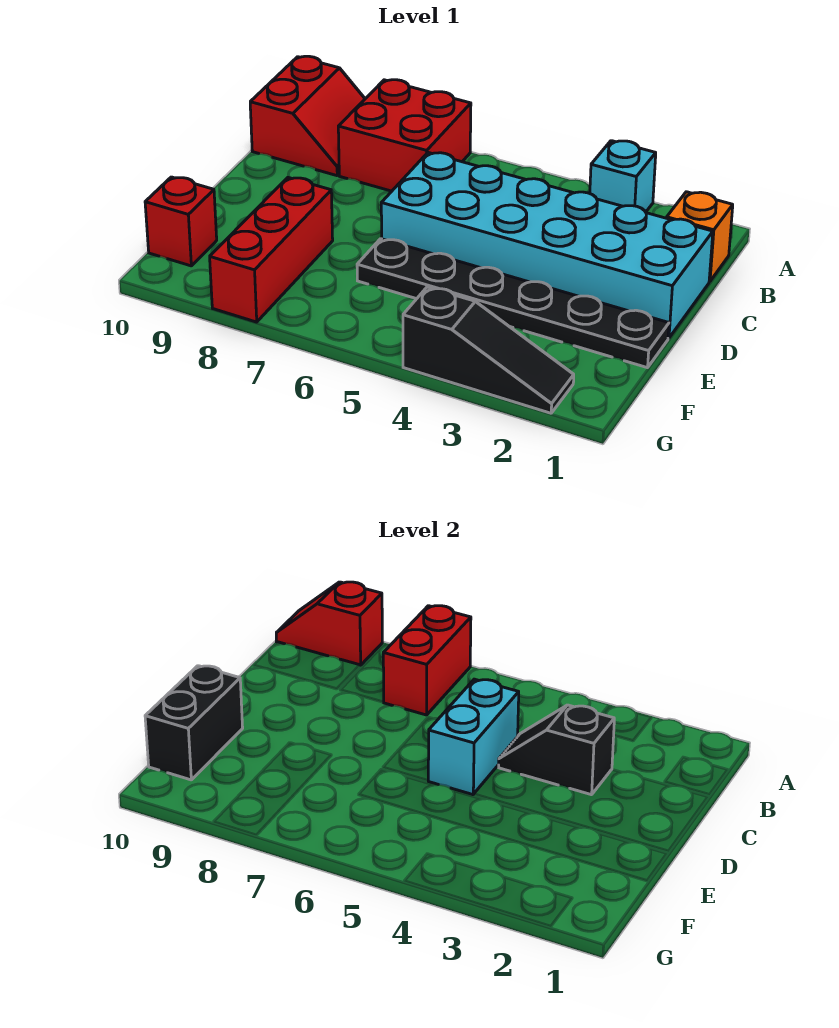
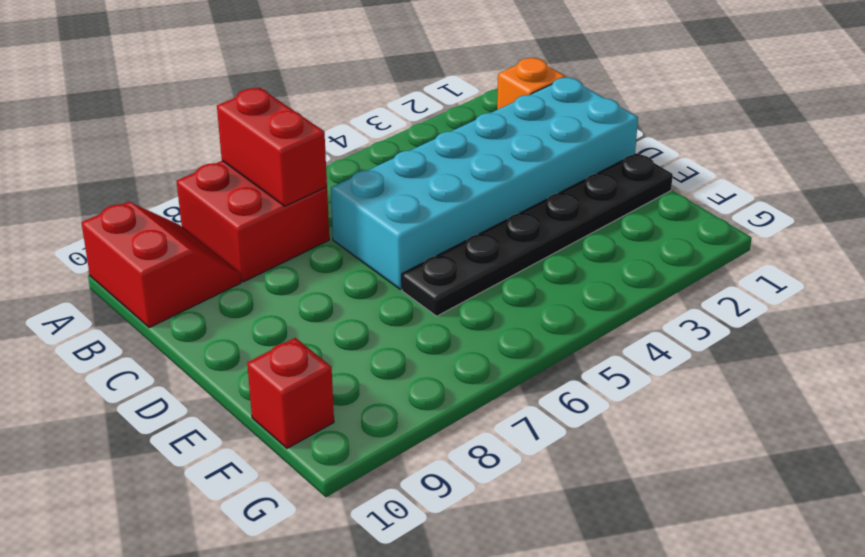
none -> cyan brick A3 level 1
none -> red brick E8:G8 level 1
none -> black slope G2:G4 level 1 top 4

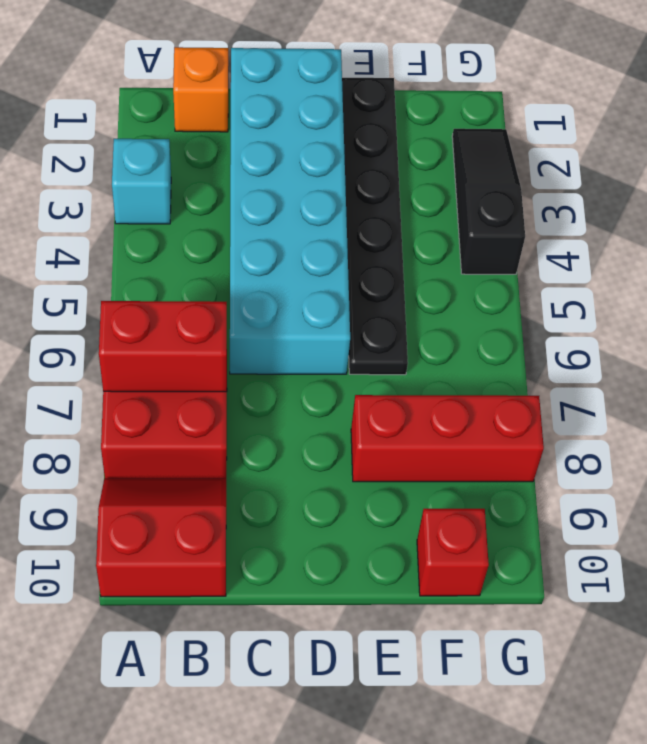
none -> red slope A9:A10 level 2 top 9
none -> black slope C3:C4 level 2 top 3
none -> cyan brick C5:D5 level 2

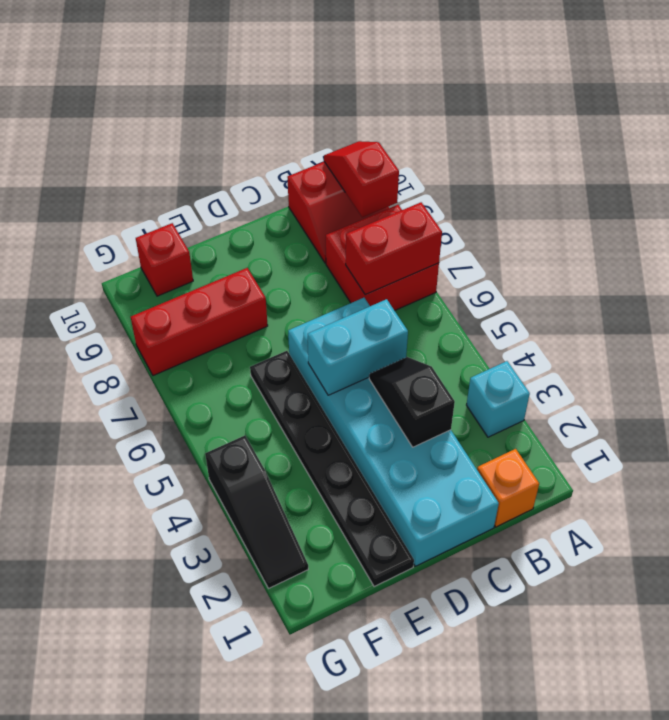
none -> black brick E10:F10 level 2

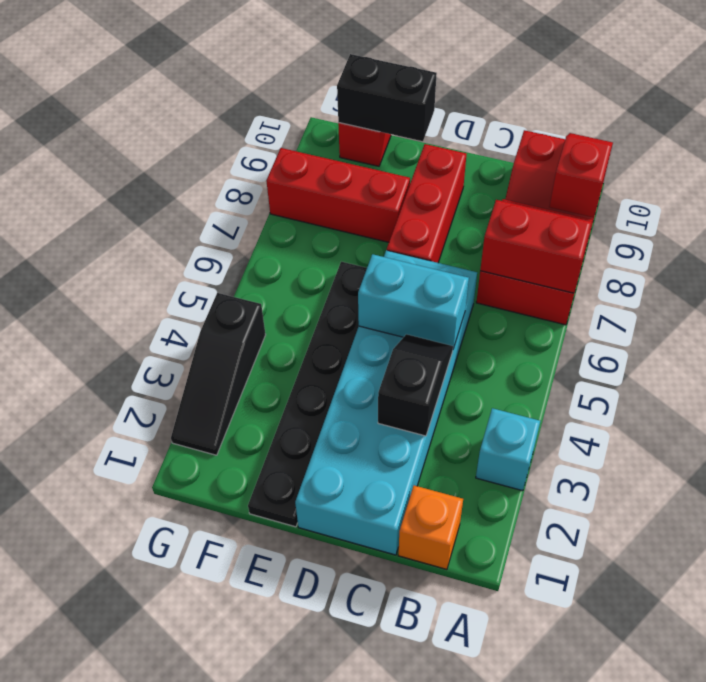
red brick D7:D9 level 1 -> none

